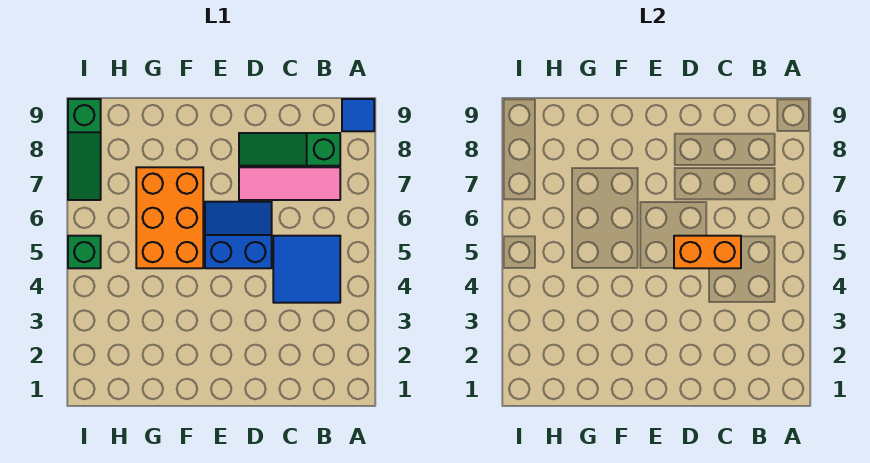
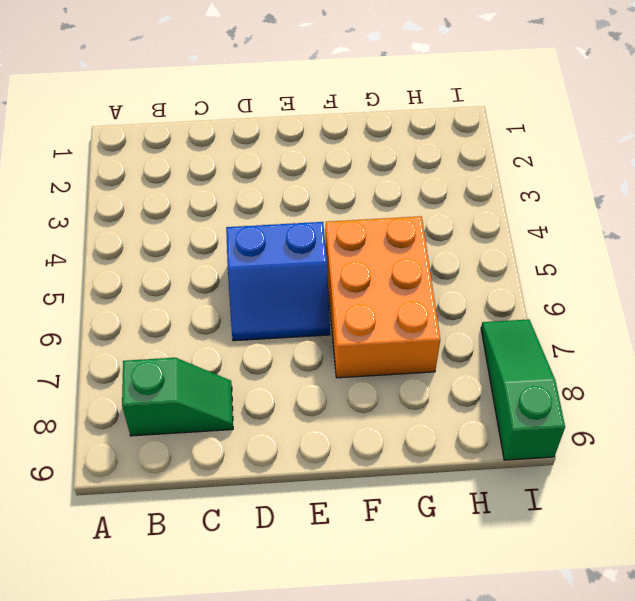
green slope B8:C8 level 1 top B -> green slope B8:D8 level 1 top B
none -> blue tile A9 level 1
none -> blue tile B4:C5 level 1

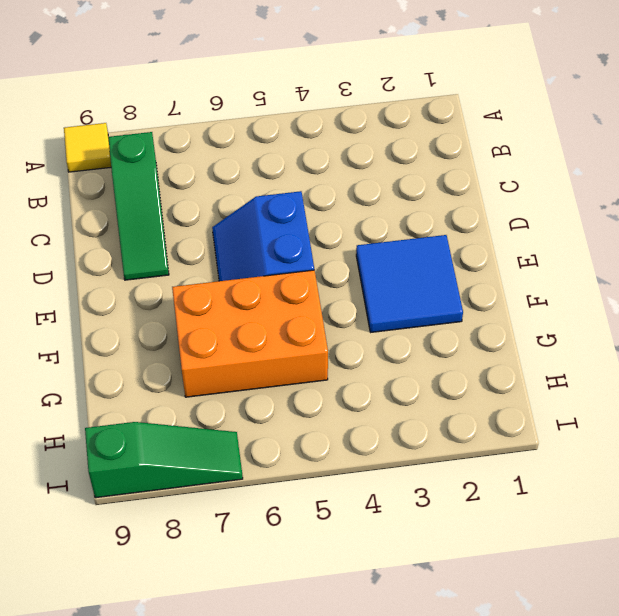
yellow tile A9 level 1 -> blue tile A9 level 1
blue tile E2:F3 level 1 -> blue tile B4:C5 level 1
none -> pink tile B7:D7 level 1
none -> green brick I5 level 1

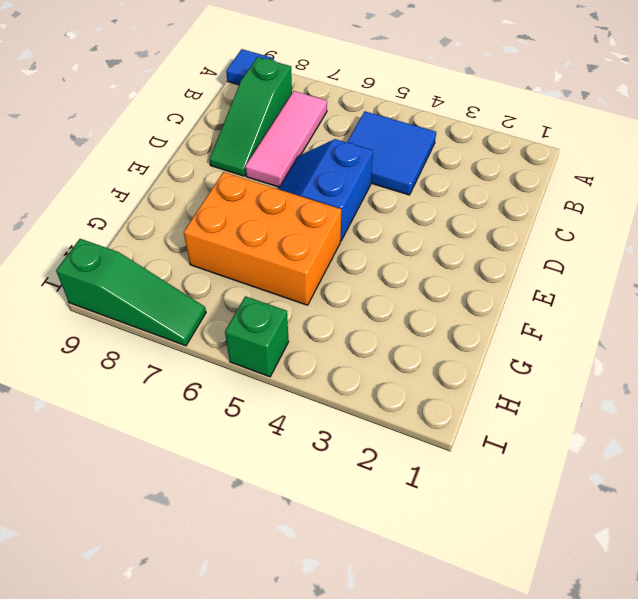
none -> orange brick C5:D5 level 2

